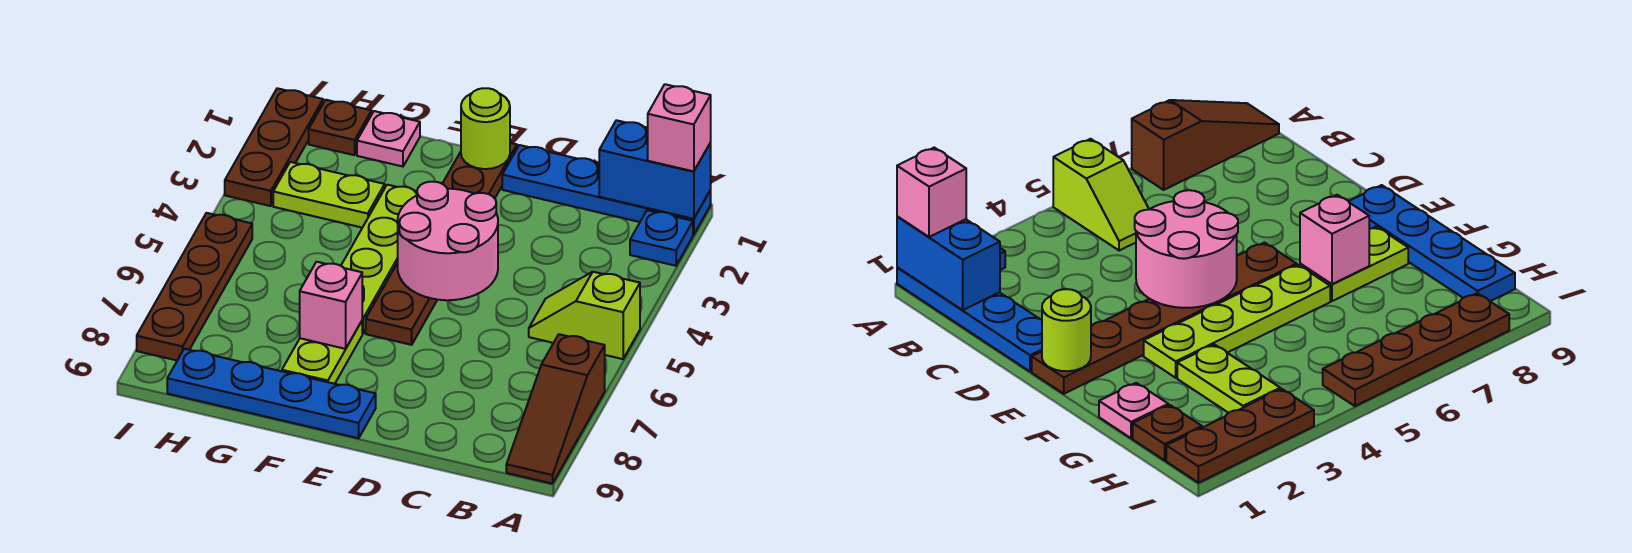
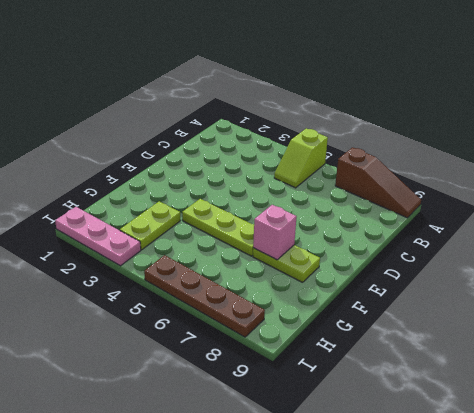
lime plate F4:F6 level 1 -> lime plate F3:F6 level 1
pink plate I1:I3 level 1 -> brown plate I1:I3 level 1
none -> blue plate A1:D1 level 1
none -> blue plate A2 level 1
none -> brown plate E1:E6 level 1

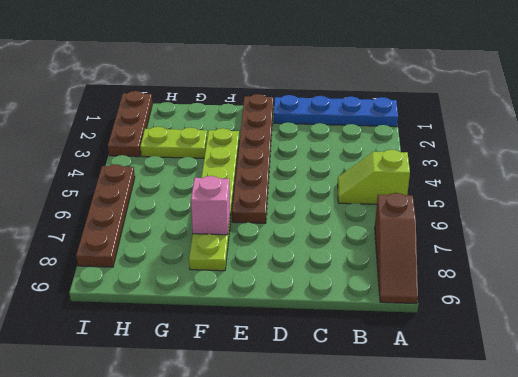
none -> blue plate A2 level 1
none -> blue plate E9:H9 level 1
none -> pink plate G1 level 1

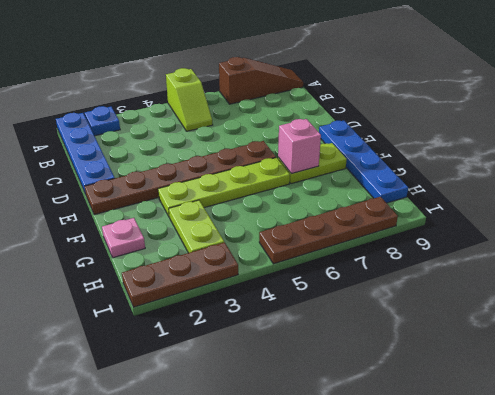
none -> brown plate H1 level 1
none -> blue brick A1:B1 level 2
none -> pink round brick D4:E5 level 2

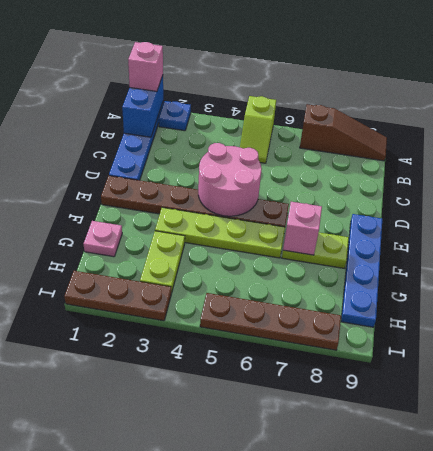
none -> brown plate H1 level 1
none -> lime round brick E1 level 2

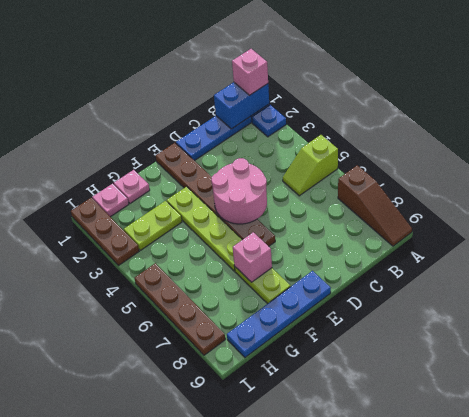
pink plate H1 level 1 -> brown plate H1 level 1
none -> lime round brick E1 level 2

